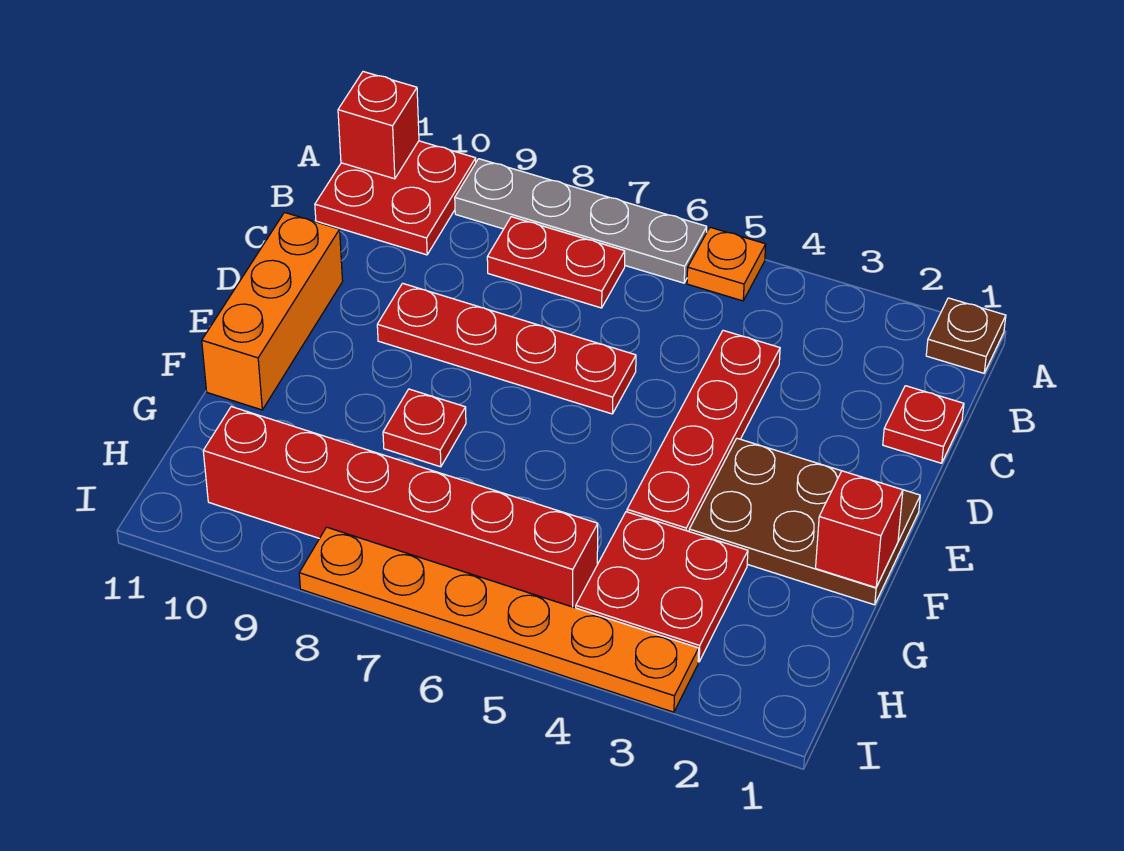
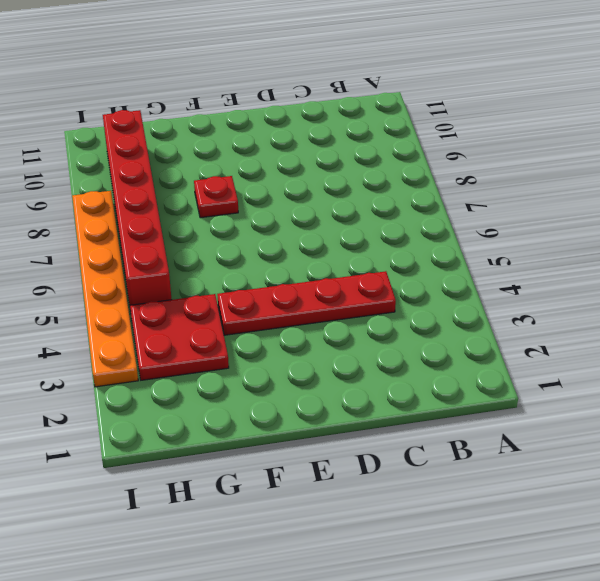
none -> brown plate A1 level 1
none -> orange plate A5 level 1
none -> grey plate A6:A9 level 1

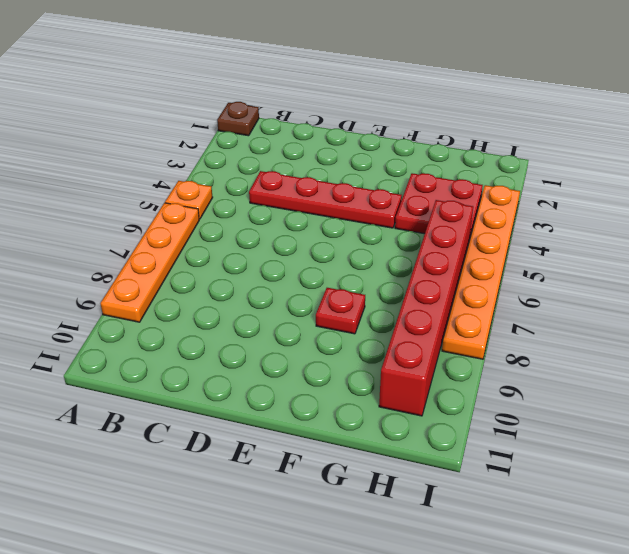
orange plate A6:A9 level 1 -> grey plate A6:A9 level 1
none -> red plate A10:B11 level 1
none -> red plate B7:B8 level 1
none -> red plate C1 level 1

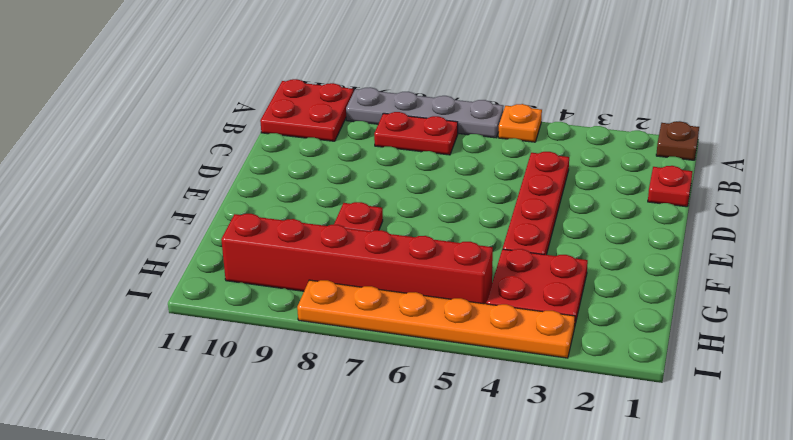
none -> red plate D6:D9 level 1
none -> orange brick D11:F11 level 1
none -> brown plate E1:F3 level 1

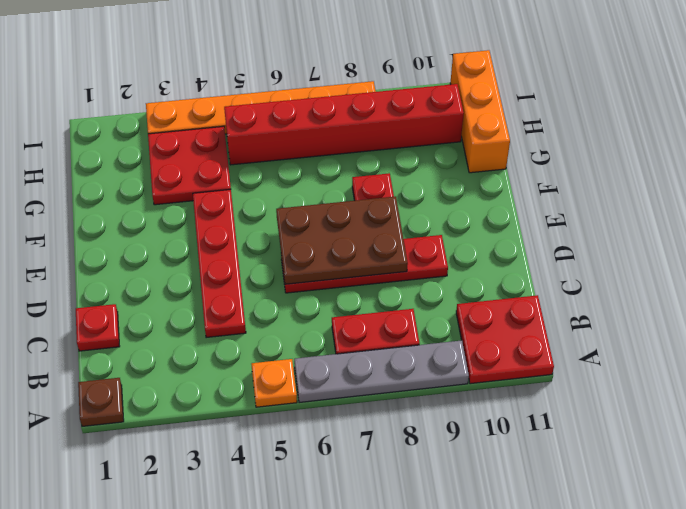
brown plate D6:E8 level 2 -> brown plate E1:F3 level 1
orange brick G11:I11 level 1 -> orange brick D11:F11 level 1
none -> red brick A11 level 2
none -> red brick F1 level 2

